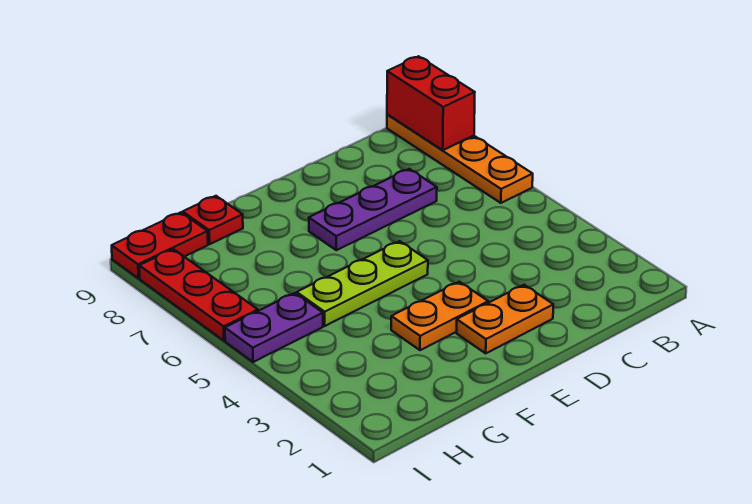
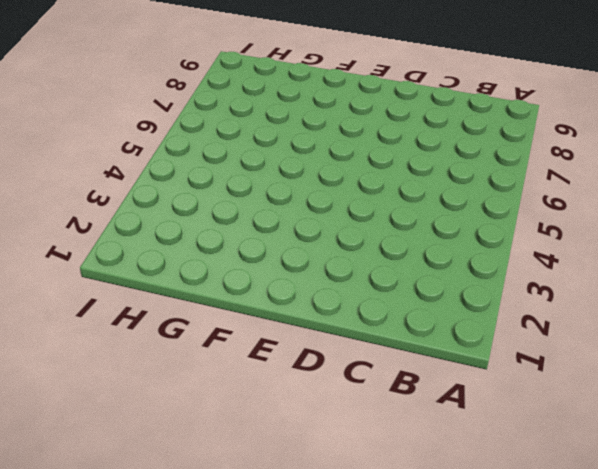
none -> orange plate A6:A9 level 1
none -> purple plate C7:E7 level 1

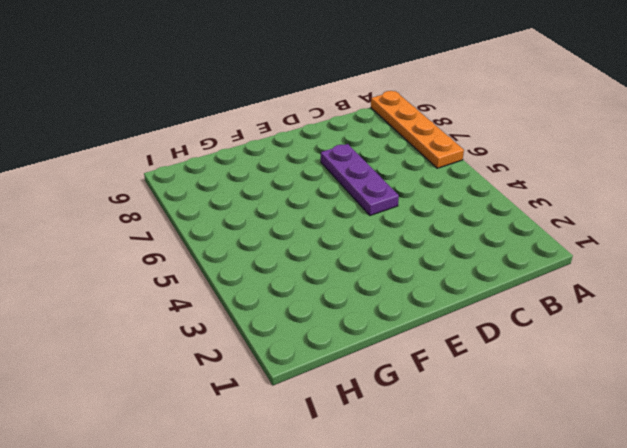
purple plate D5:D7 level 1 -> purple plate C7:E7 level 1
none -> orange plate D2:E2 level 1
none -> orange plate E3:F3 level 1

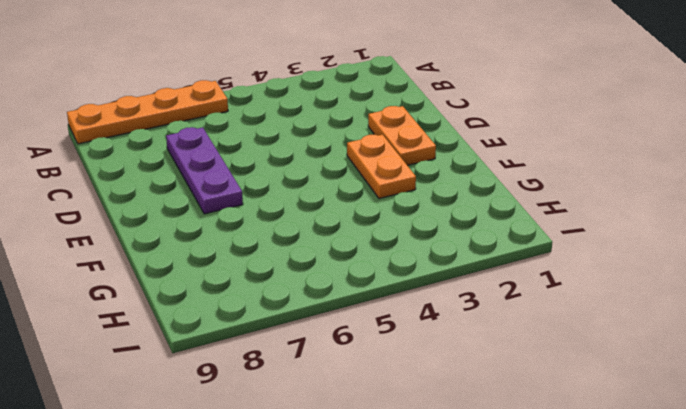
none -> lime plate E5:G5 level 1
none -> red plate G9 level 1

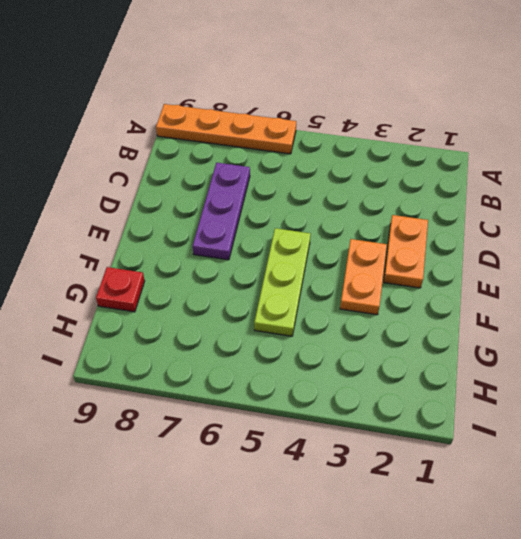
none -> purple plate H5:I5 level 1
none -> red plate H9:I9 level 1

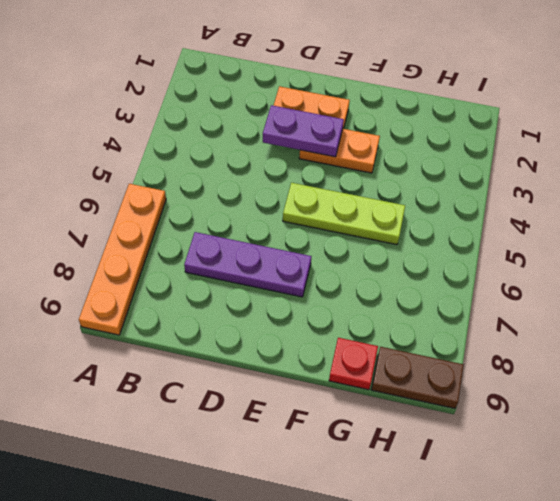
purple plate D3:E3 level 2 -> purple plate H5:I5 level 1
brown plate H9:I9 level 1 -> red plate H9:I9 level 1
none -> red plate I6:I8 level 1
none -> red brick A8:A9 level 2

